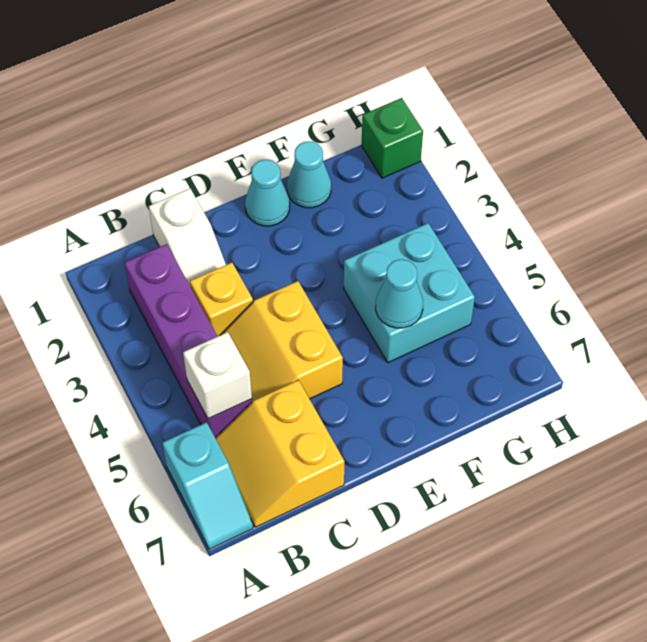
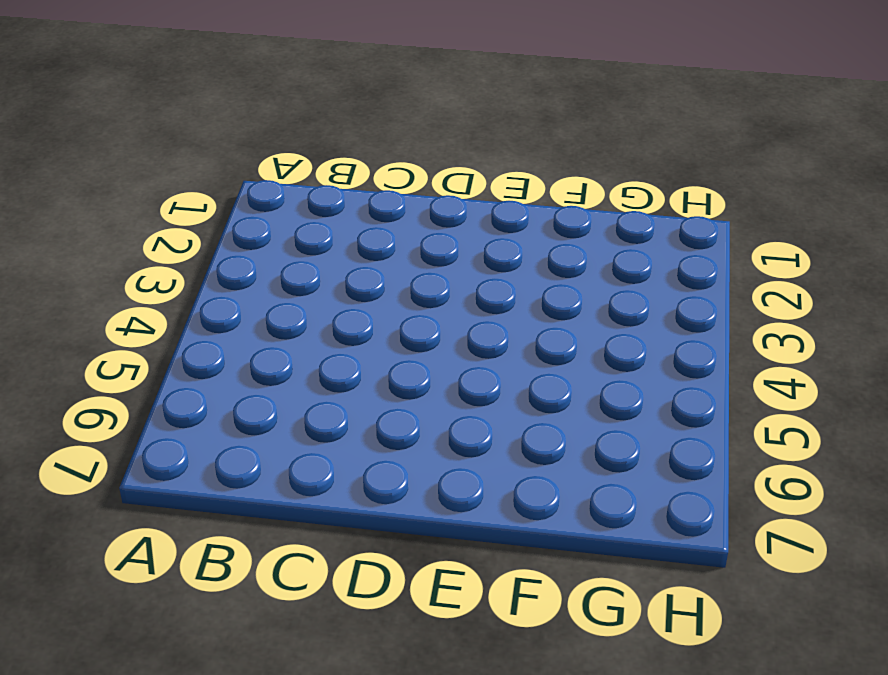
none -> cyan slope A6:A7 level 1 top 6
none -> purple brick B2:B5 level 1
none -> yellow slope B6:C7 level 1 top C

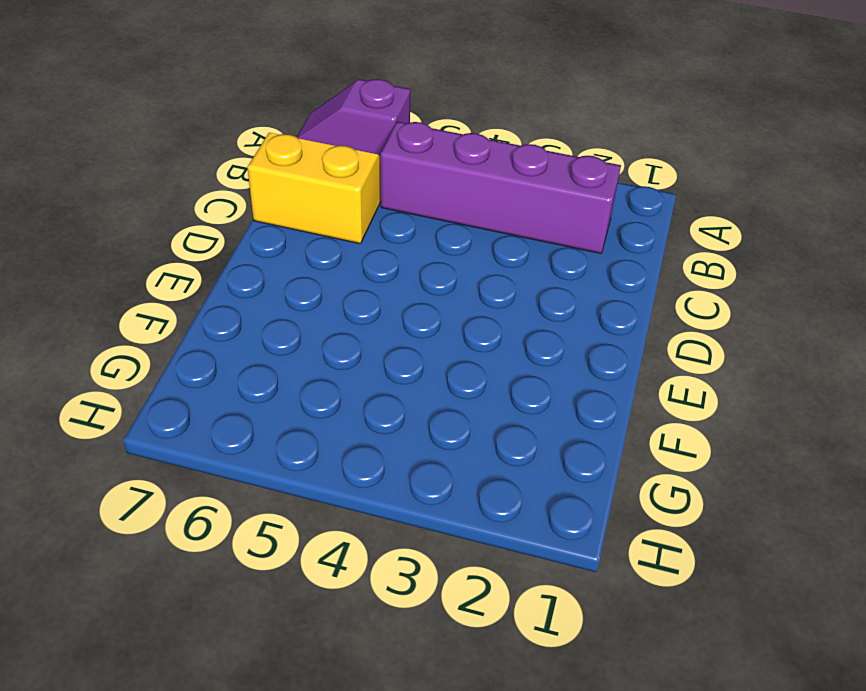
purple slope A6:A7 level 1 top 6 -> cyan slope A6:A7 level 1 top 6
none -> white slope C1:C2 level 1 top 1
none -> yellow brick C3 level 1
none -> yellow slope C4:D5 level 1 top D

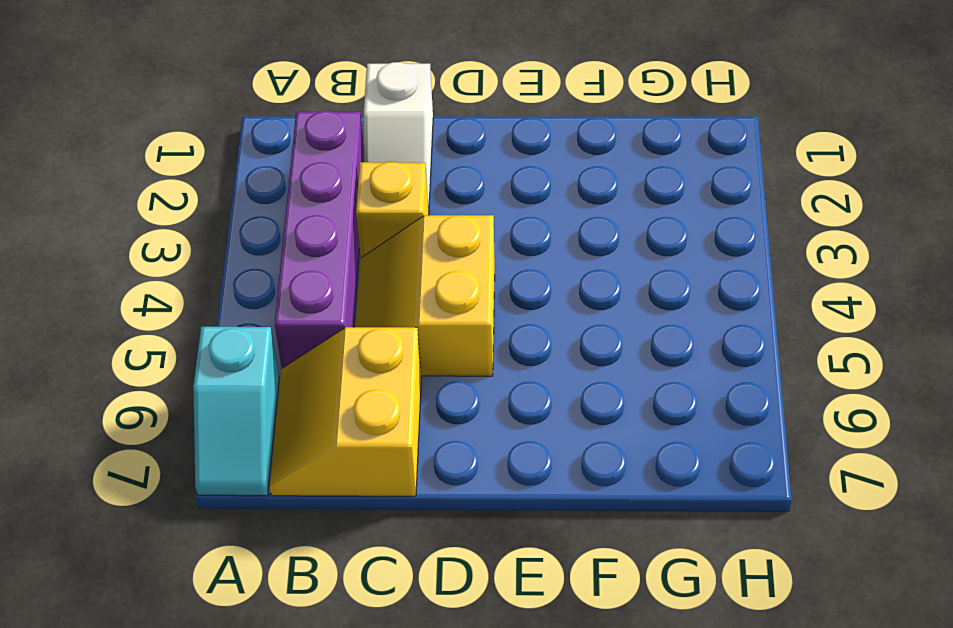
none -> cyan cone E1 level 1
none -> cyan cone F1 level 1
none -> cyan brick F4:G5 level 1

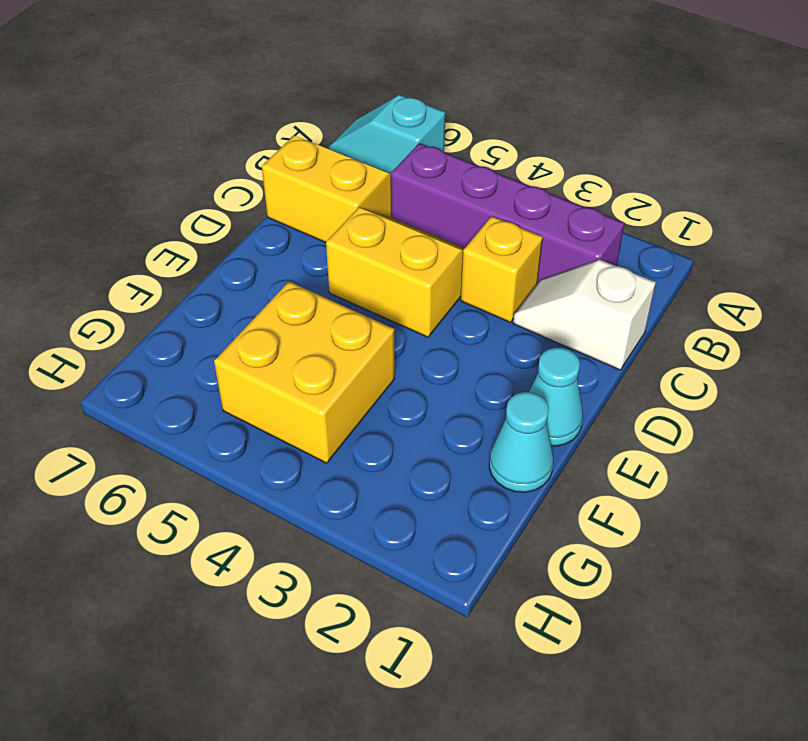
yellow brick F4:G5 level 1 -> cyan brick F4:G5 level 1
none -> green brick H1 level 1
none -> white brick B5 level 2
none -> cyan cone F5 level 2

